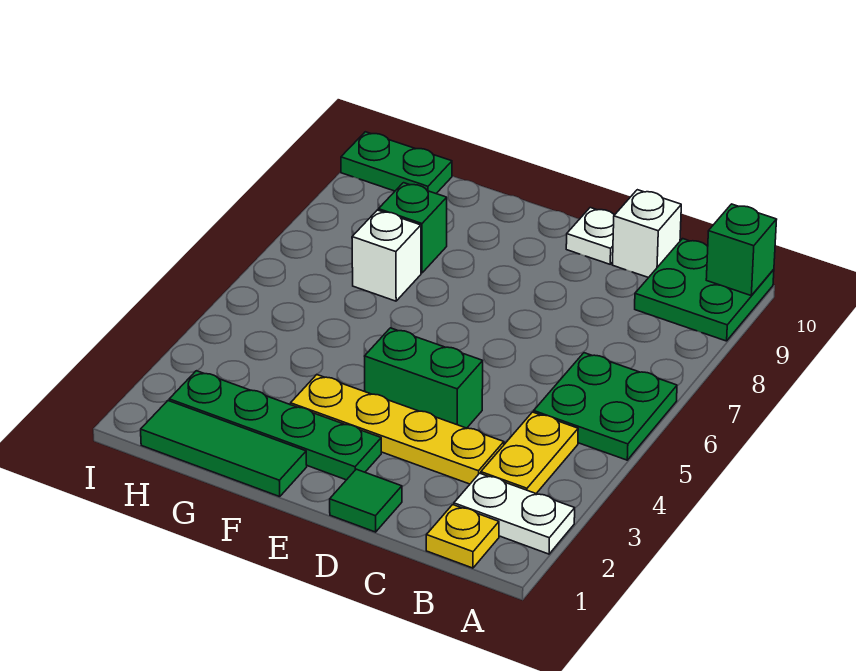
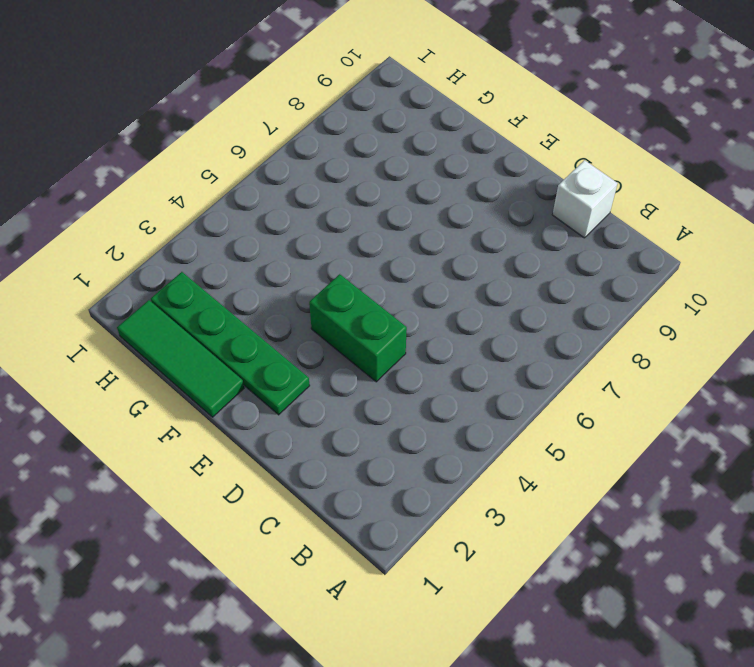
none -> white plate A2:B2 level 1
none -> green plate A5:B6 level 1
none -> green plate A9:B10 level 1

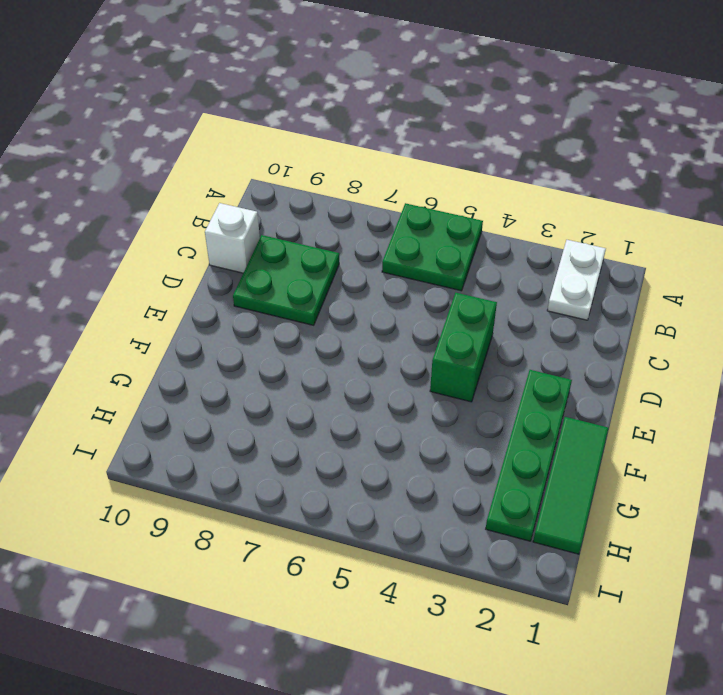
green plate C8:D9 level 1 -> green plate A9:B10 level 1
none -> yellow plate B1 level 1
none -> yellow plate B3:B4 level 1
none -> yellow plate C3:F3 level 1

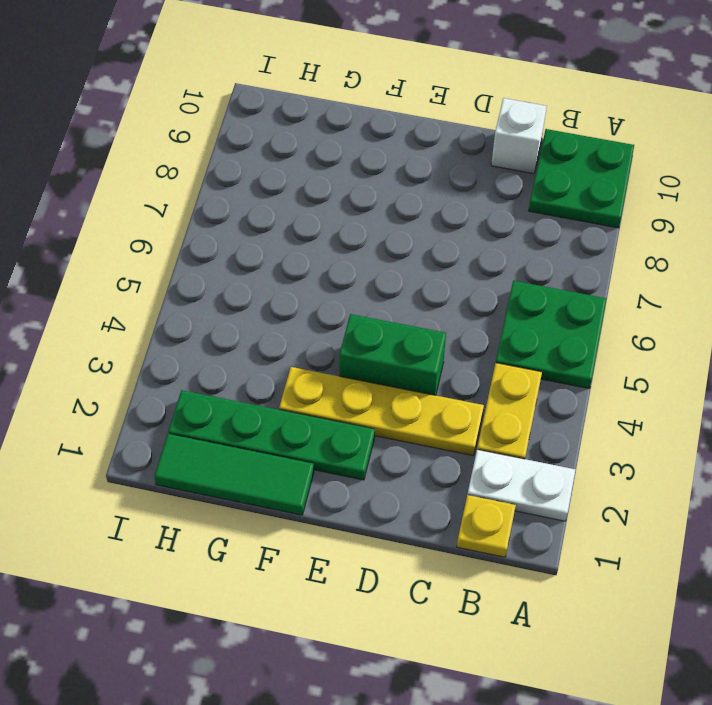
none -> green tile D1 level 1
none -> white plate D10 level 1
none -> white brick G7 level 1

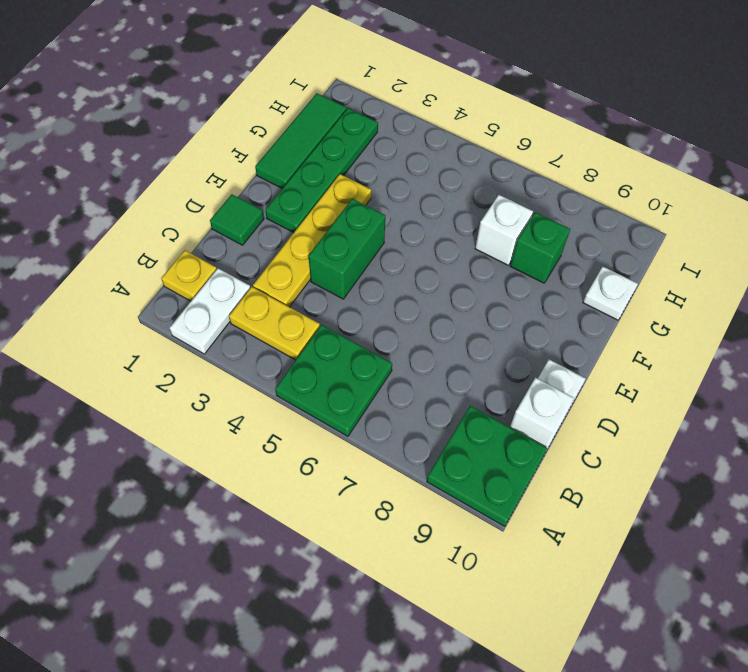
white plate G10 level 1 -> none
none -> green plate H10:I10 level 1
none -> green brick A10 level 2

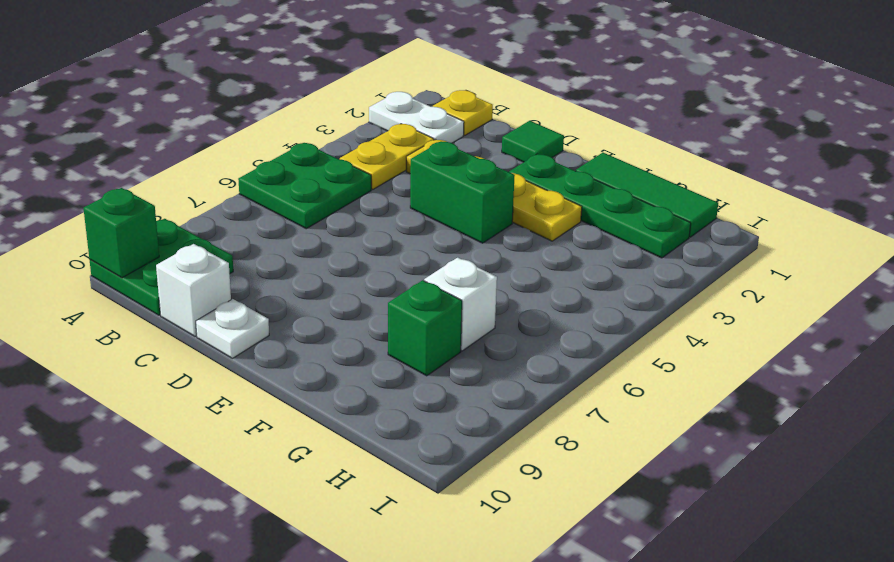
none -> green plate H10:I10 level 1

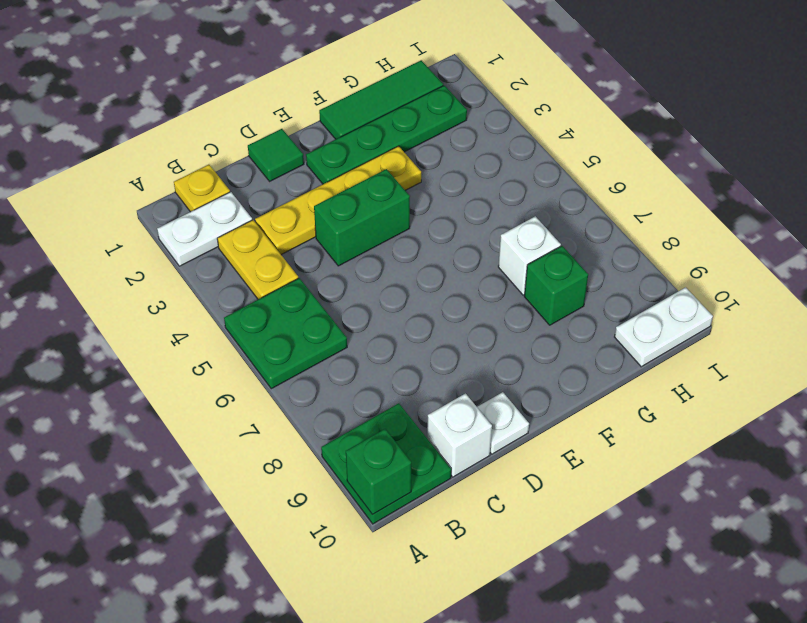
white plate H10:I10 level 1 -> green plate H10:I10 level 1

